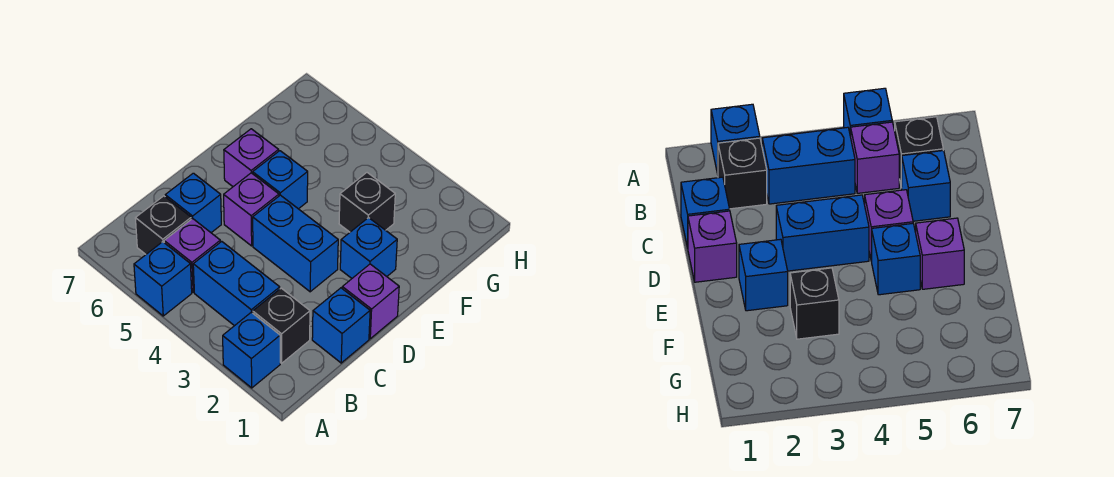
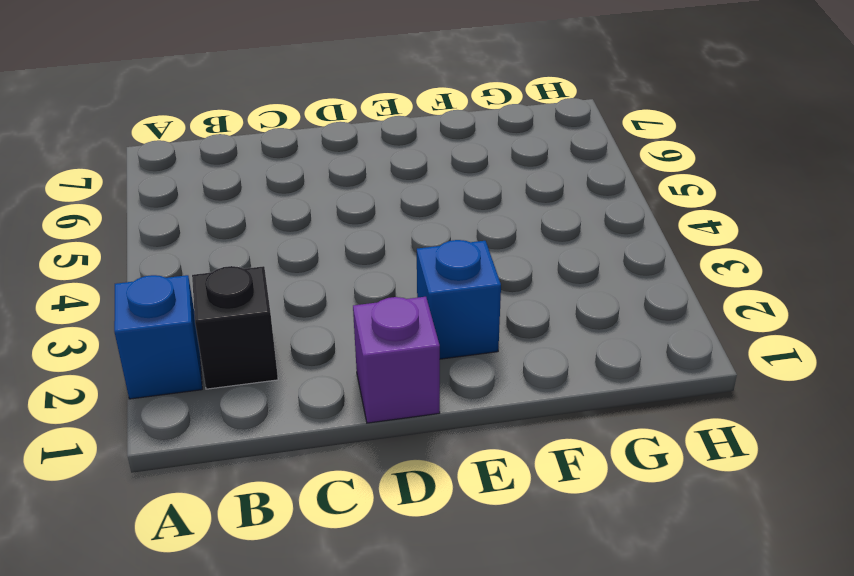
none -> blue brick A5 level 1
none -> blue brick B3:B4 level 1
none -> purple brick B5 level 1

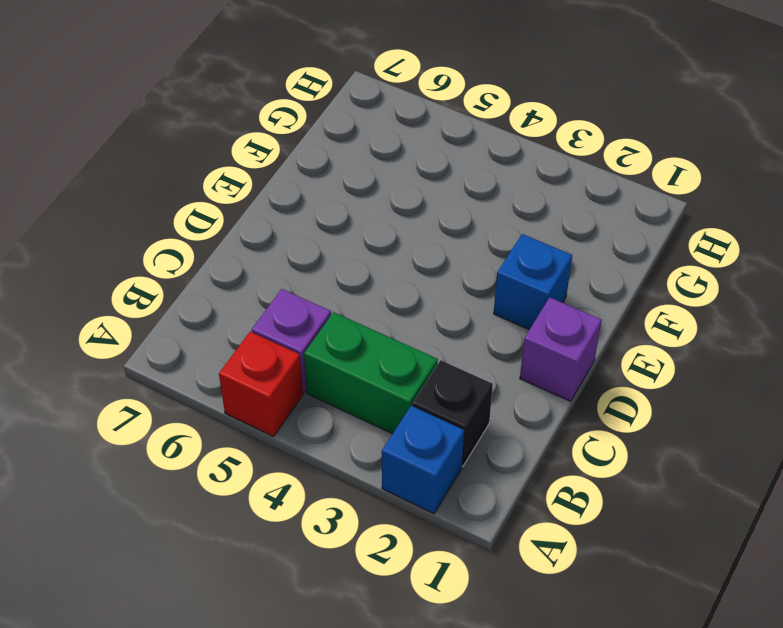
red brick A5 level 1 -> blue brick A5 level 1
green brick B3:B4 level 1 -> blue brick B3:B4 level 1
none -> black brick B6 level 1
none -> blue brick C1 level 1
none -> blue brick C6 level 1

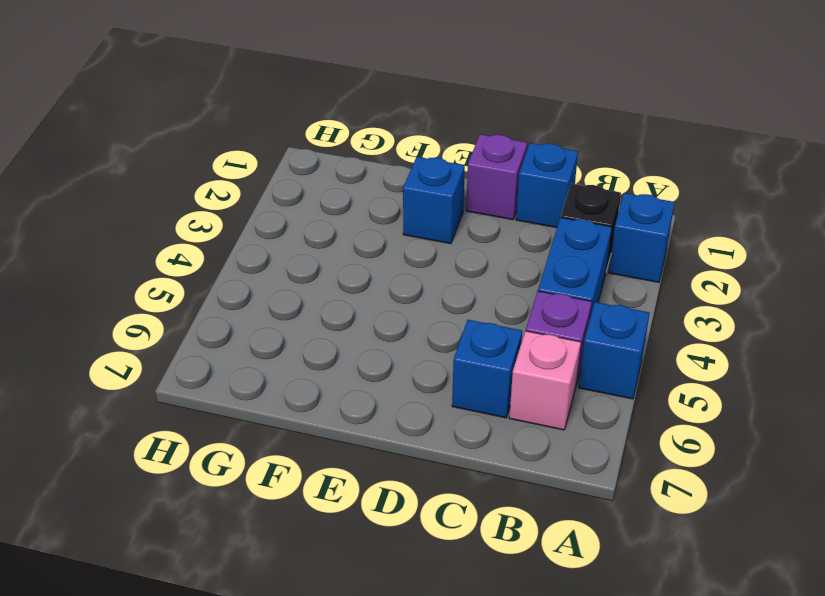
pink brick B6 level 1 -> black brick B6 level 1
none -> blue brick D3:D4 level 1
none -> purple brick D5 level 1
none -> blue brick E5 level 1

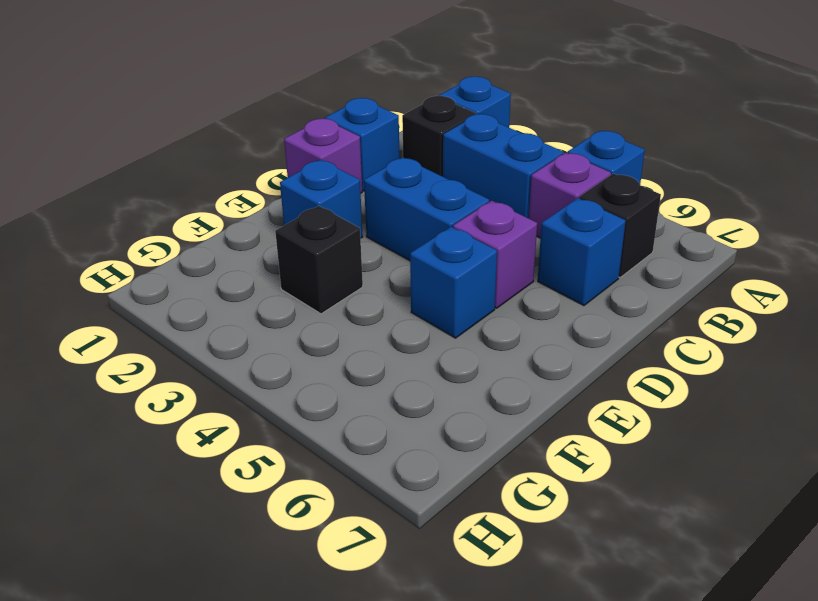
none -> purple brick E6 level 1

